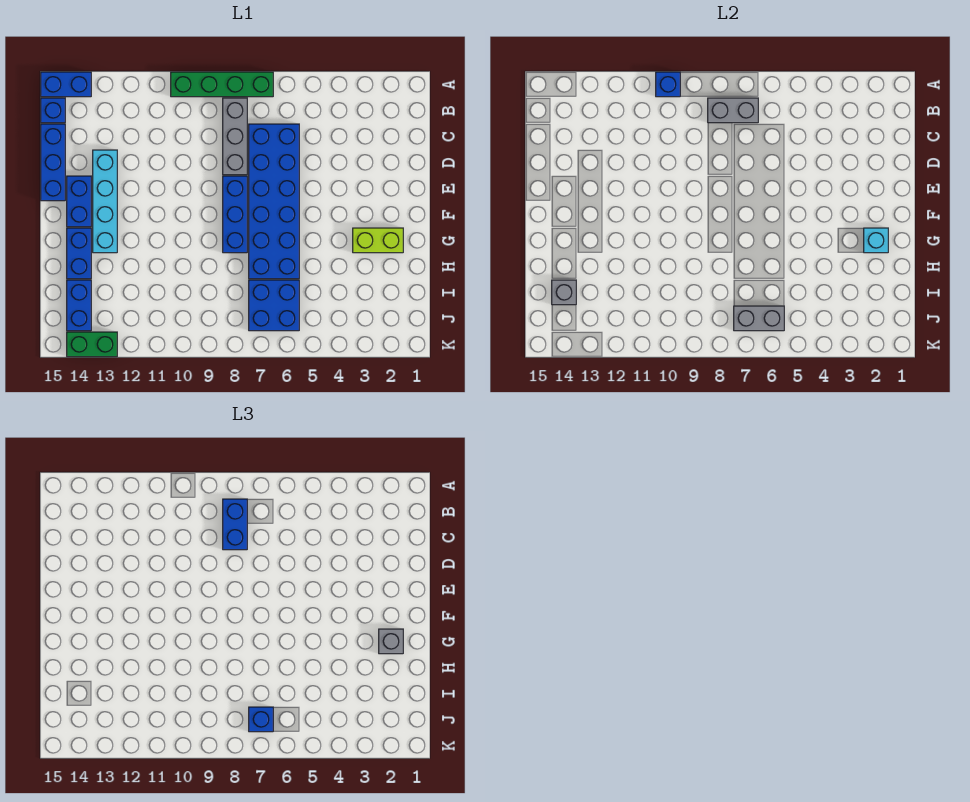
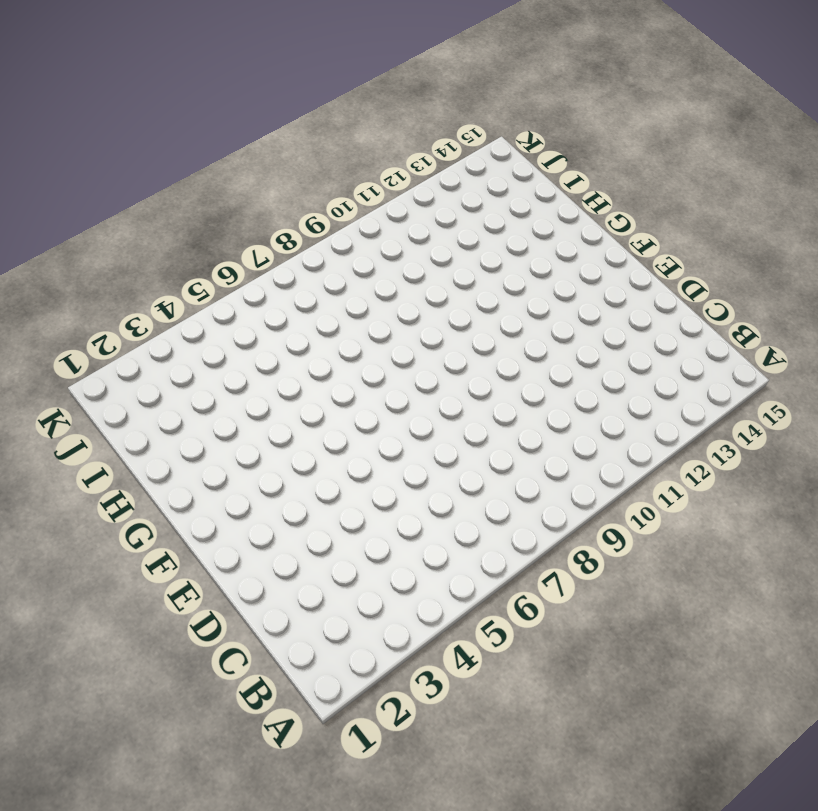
none -> green brick A7:A10 level 1
none -> blue brick A14:A15 level 1
none -> grey brick B8:D8 level 1

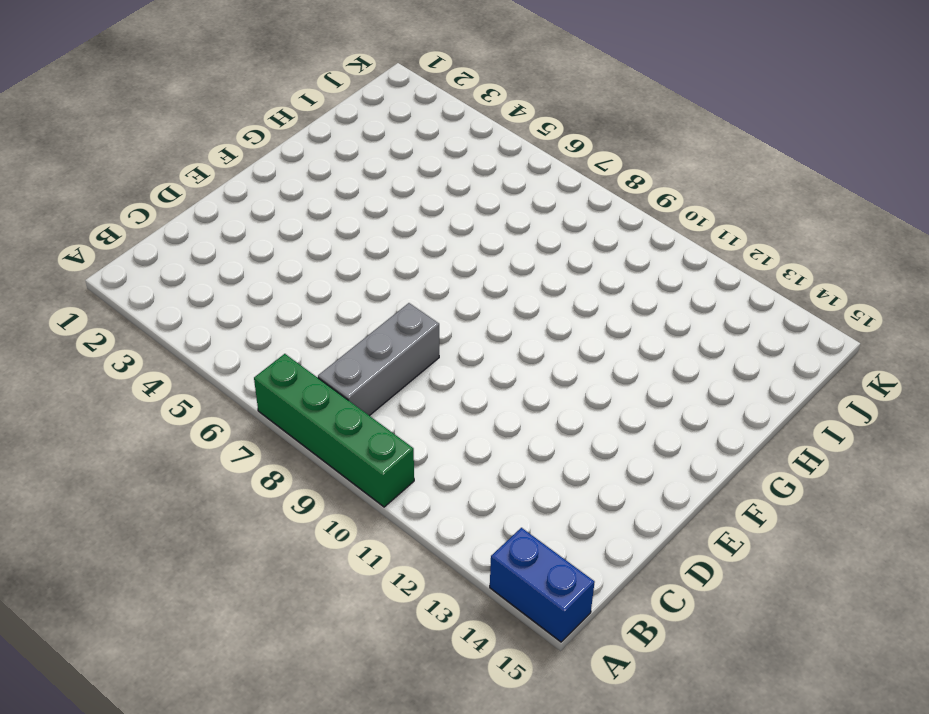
none -> blue brick B15 level 1
none -> blue brick C6:H7 level 1
none -> blue brick C15:E15 level 1

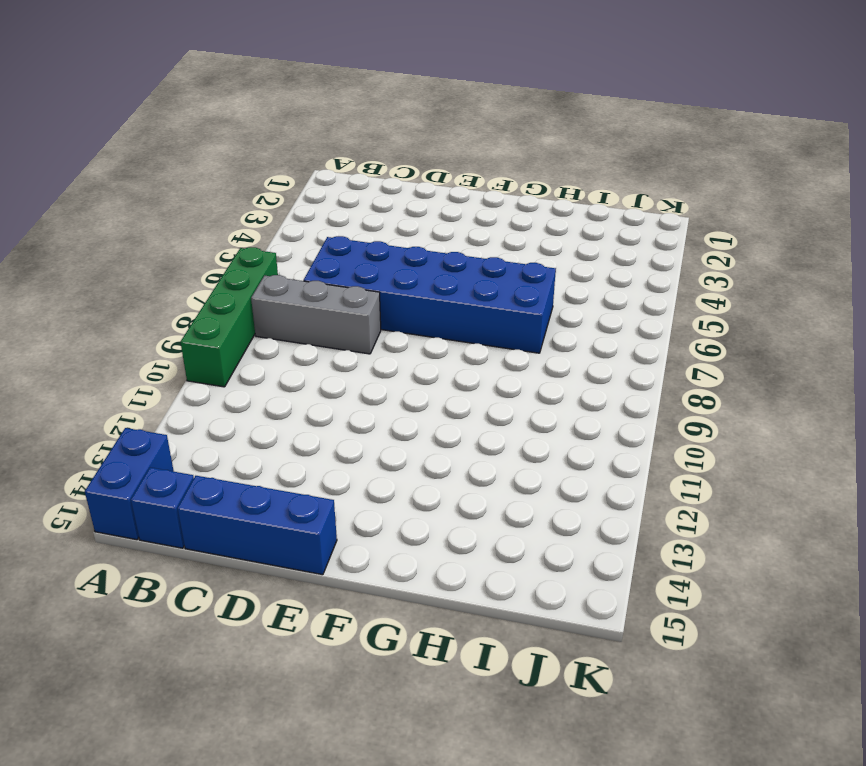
none -> cyan brick D13:G13 level 1
none -> blue brick E8:G8 level 1
none -> blue brick E14:F14 level 1

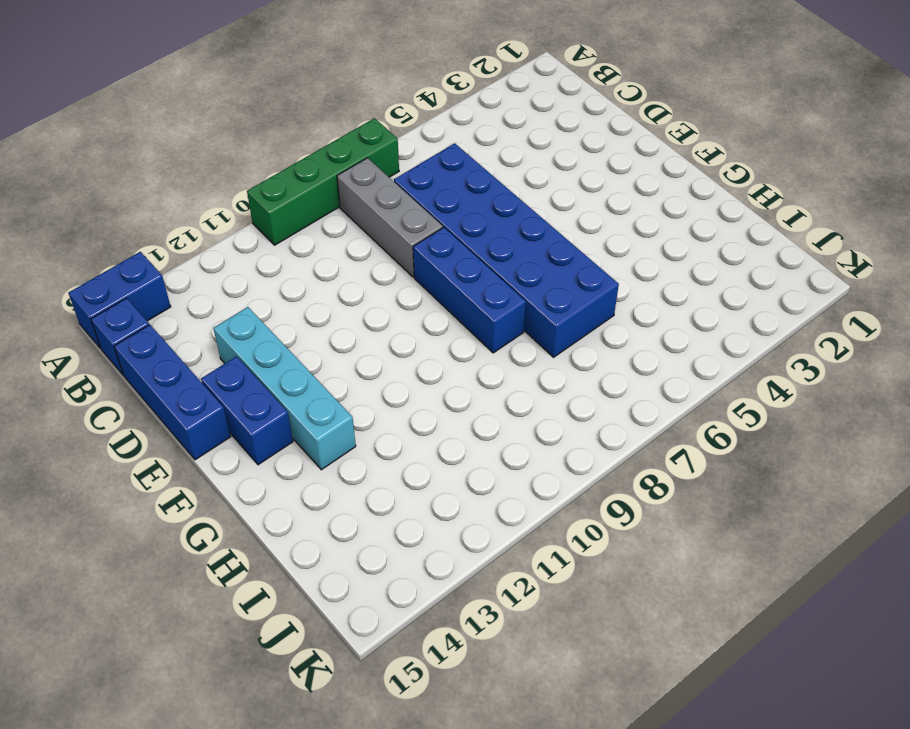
none -> lime brick G2:G3 level 1
none -> blue brick G14:H14 level 1
none -> blue brick I6:J7 level 1

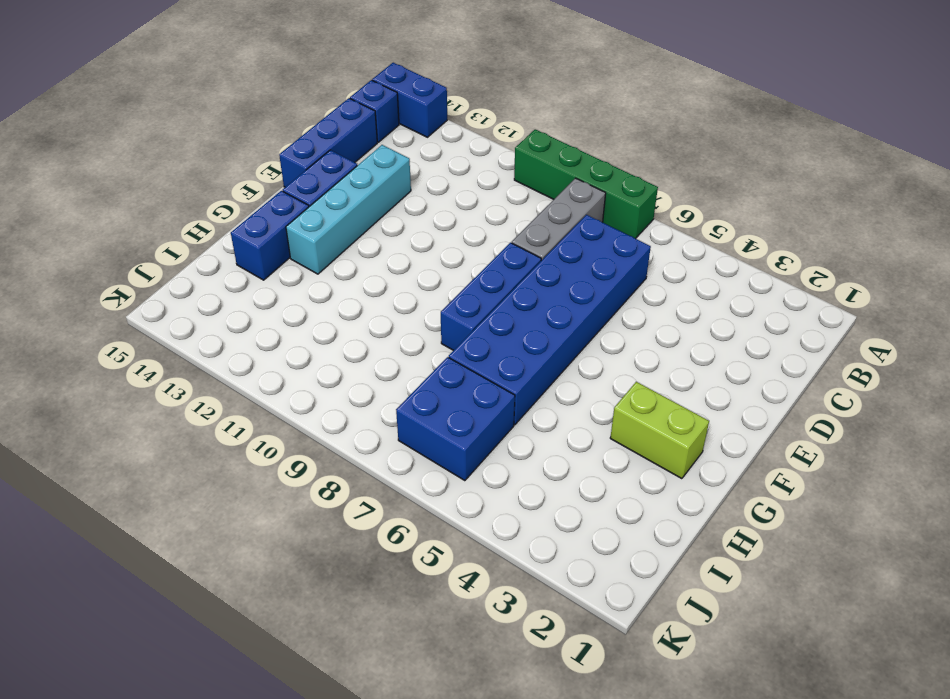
none -> blue brick I14:J14 level 1
none -> green brick K13:K14 level 1
none -> blue brick A10 level 2

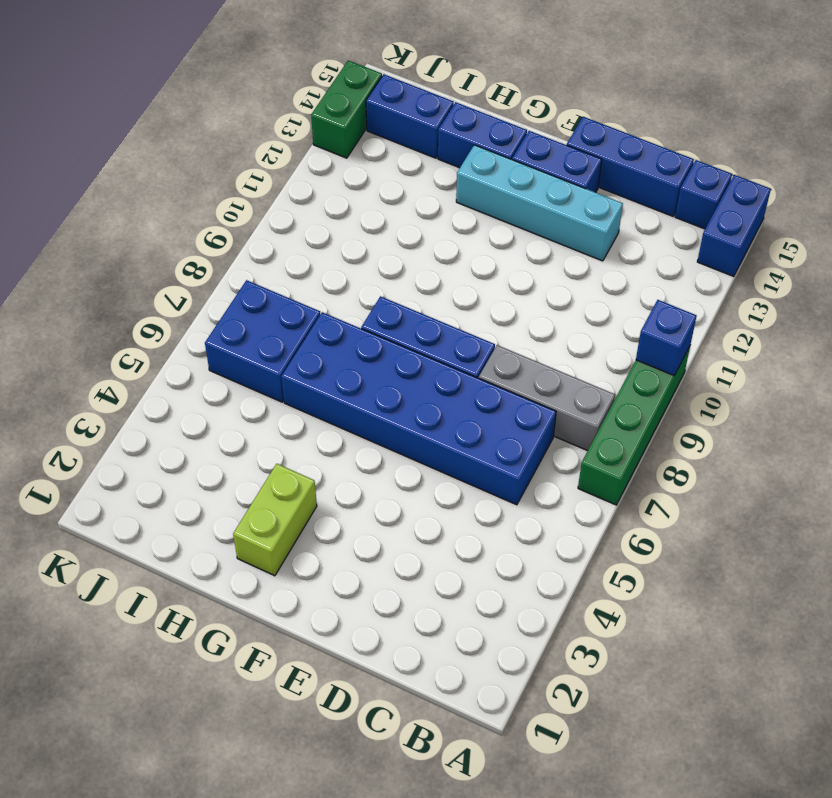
none -> grey brick B7:B8 level 2
none -> cyan brick G2 level 2
none -> grey brick I14 level 2

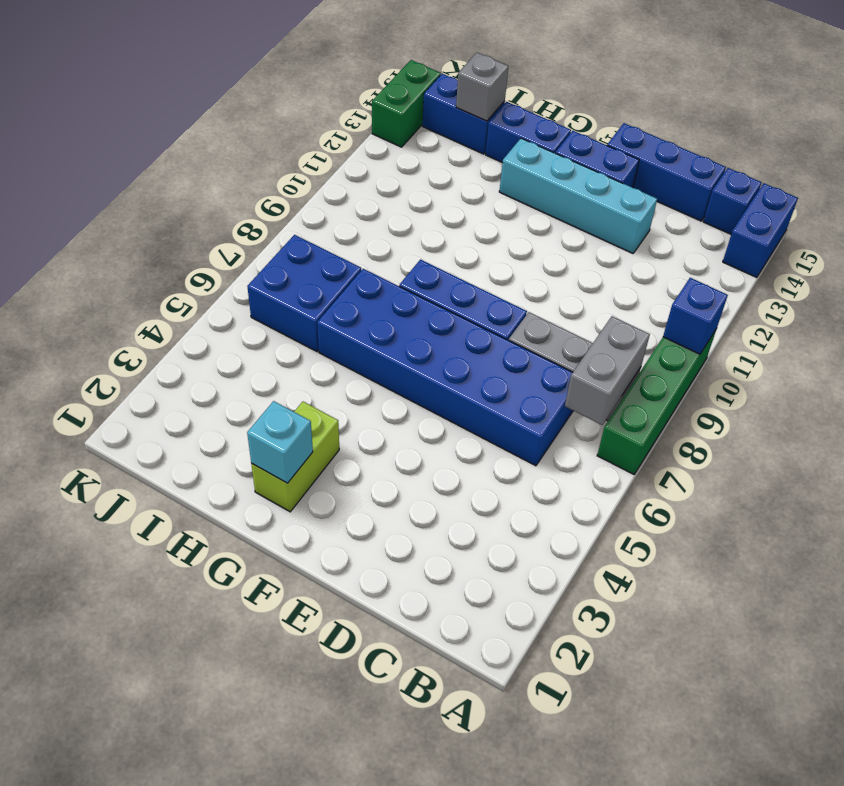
none -> grey brick J6:J7 level 2
none -> blue brick B8:C8 level 3
none -> grey brick G2 level 3

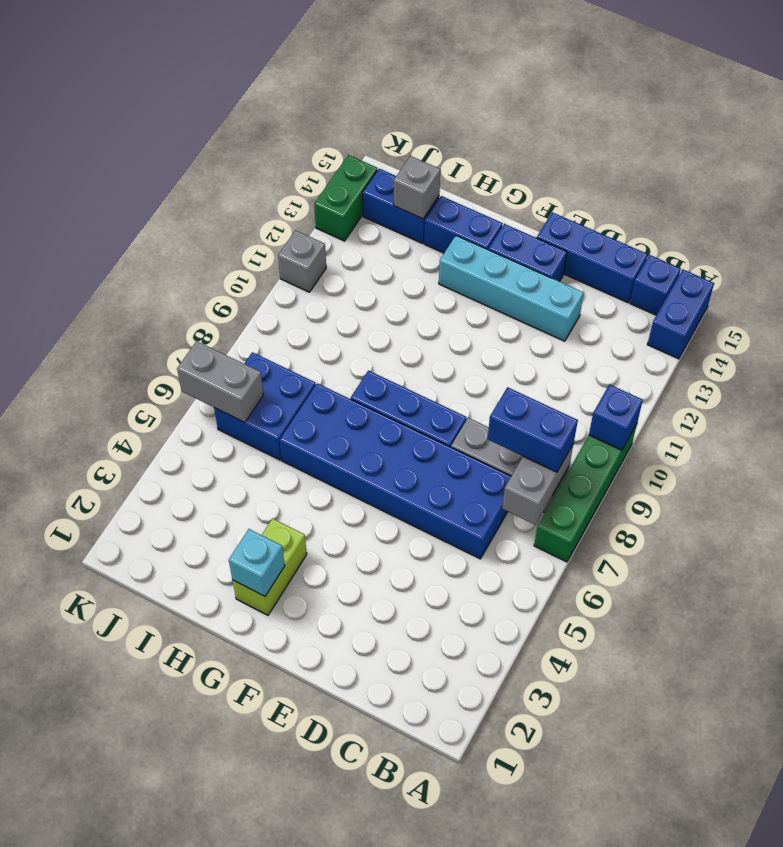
grey brick J6:K6 level 2 -> grey brick J6:J7 level 2
grey brick K11 level 1 -> grey brick G2 level 3
none -> blue brick J7 level 3

